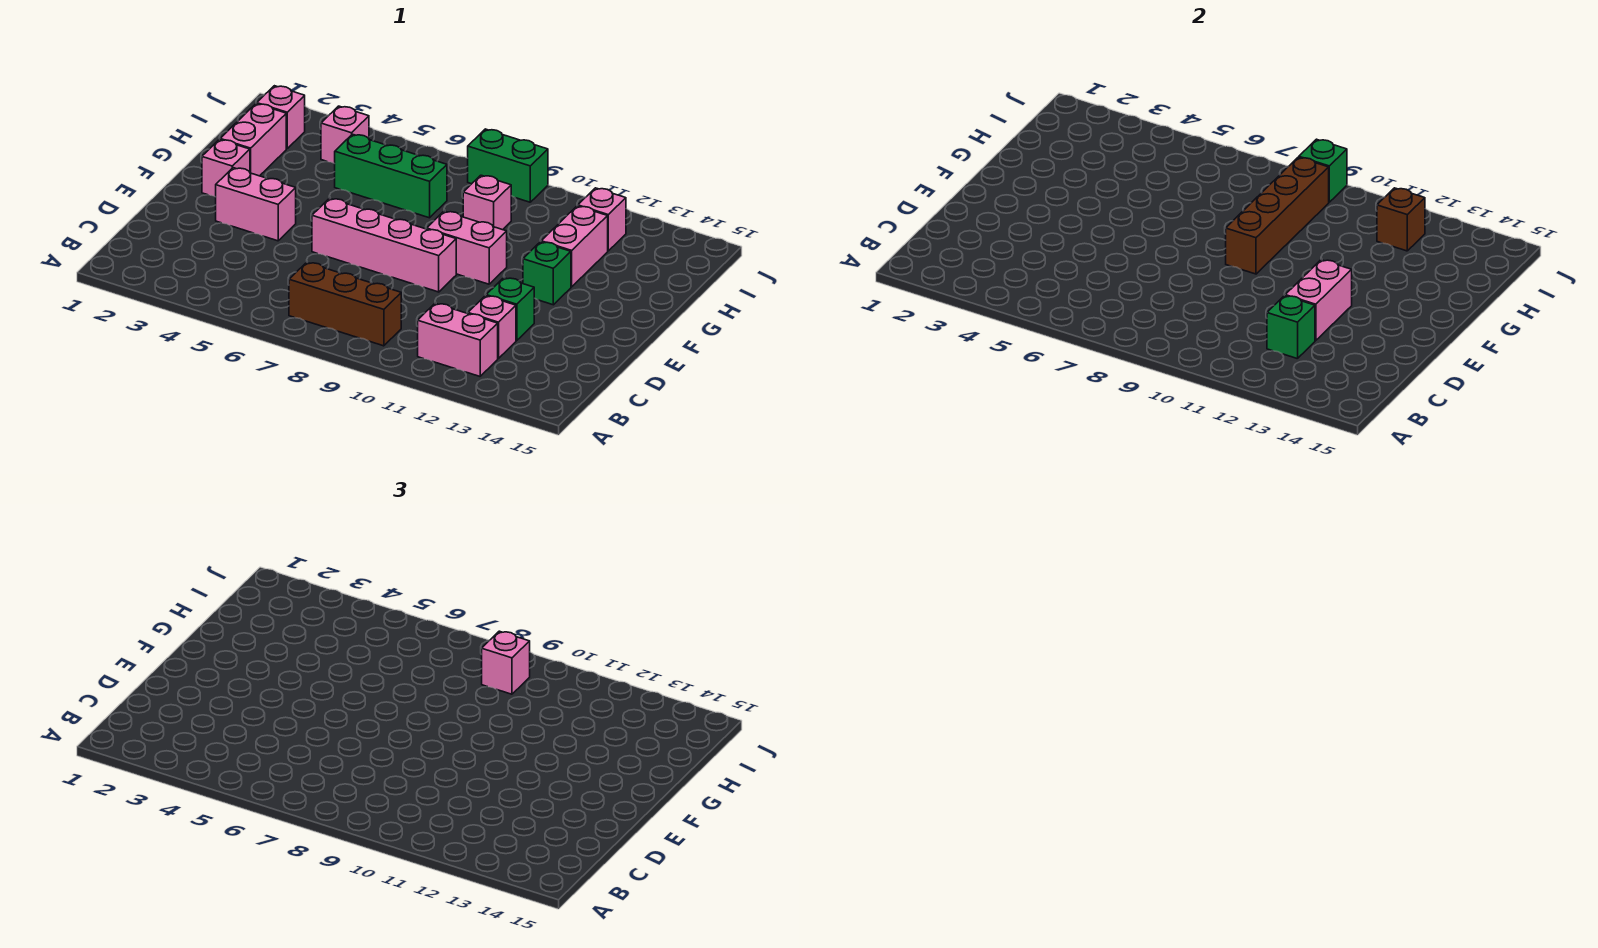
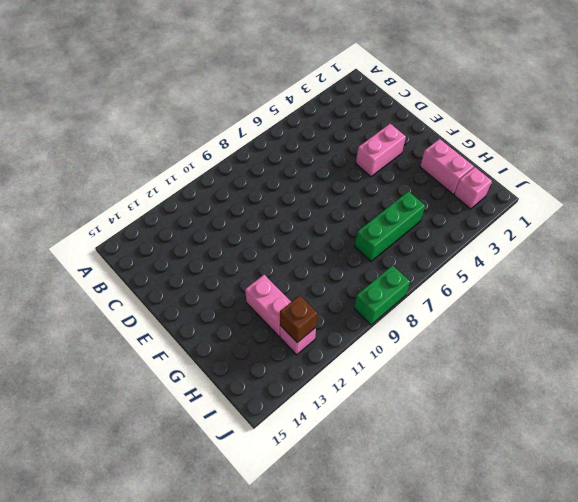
none -> brown brick B7:B9 level 1
none -> pink brick B11:B12 level 1
none -> pink brick C12 level 1

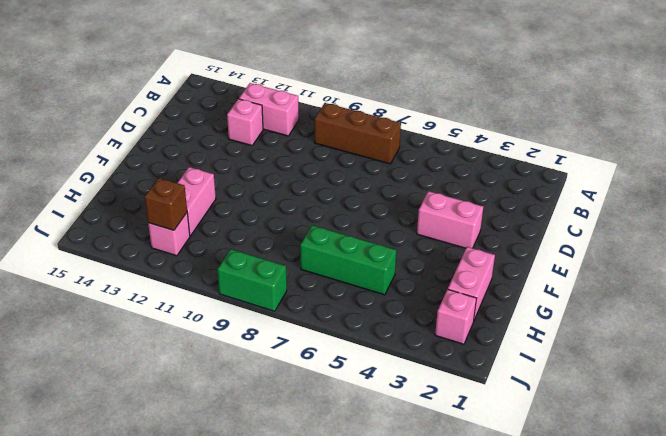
none -> green brick D12 level 1
none -> pink brick E6:E9 level 1
none -> pink brick F2 level 1

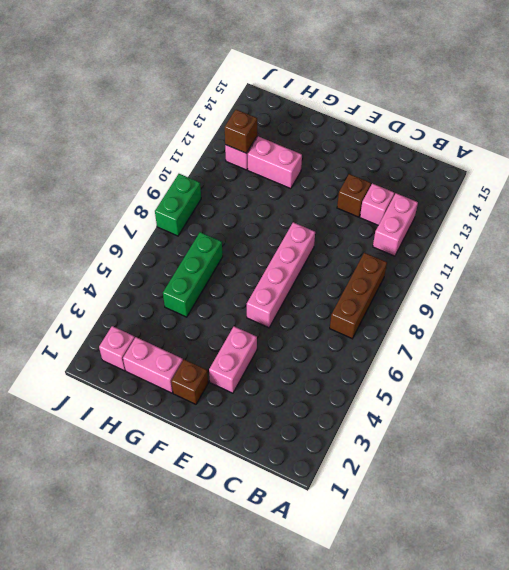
brown brick D12 level 1 -> green brick D12 level 1
brown brick F2 level 1 -> pink brick F2 level 1
none -> pink brick F9:F10 level 1
none -> green brick F12 level 1
none -> pink brick H9 level 1

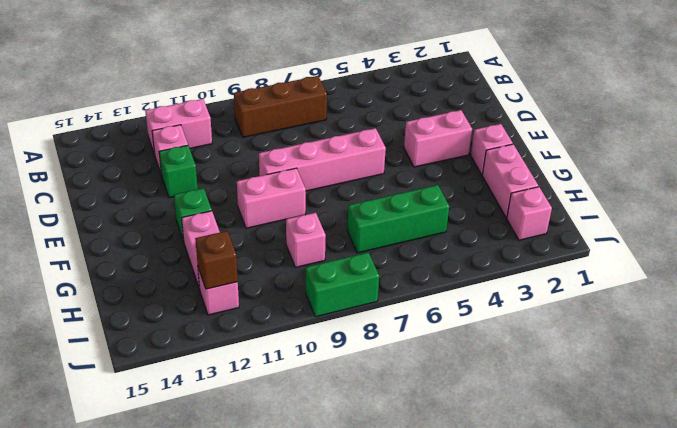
none -> pink brick I4 level 1
none -> green brick C12 level 2
none -> pink brick D12:E12 level 2

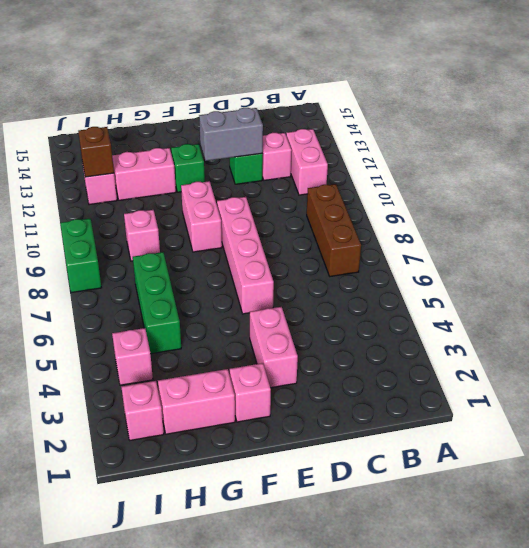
grey brick D12:E12 level 2 -> pink brick D12:E12 level 2
none -> green brick C12 level 2
none -> brown brick F9:I9 level 2
none -> green brick J9 level 2

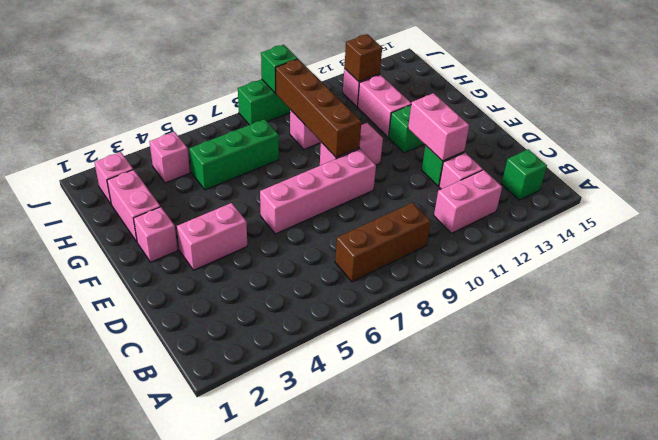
green brick B14 level 1 -> green brick C12 level 2
none -> pink brick I9 level 3

